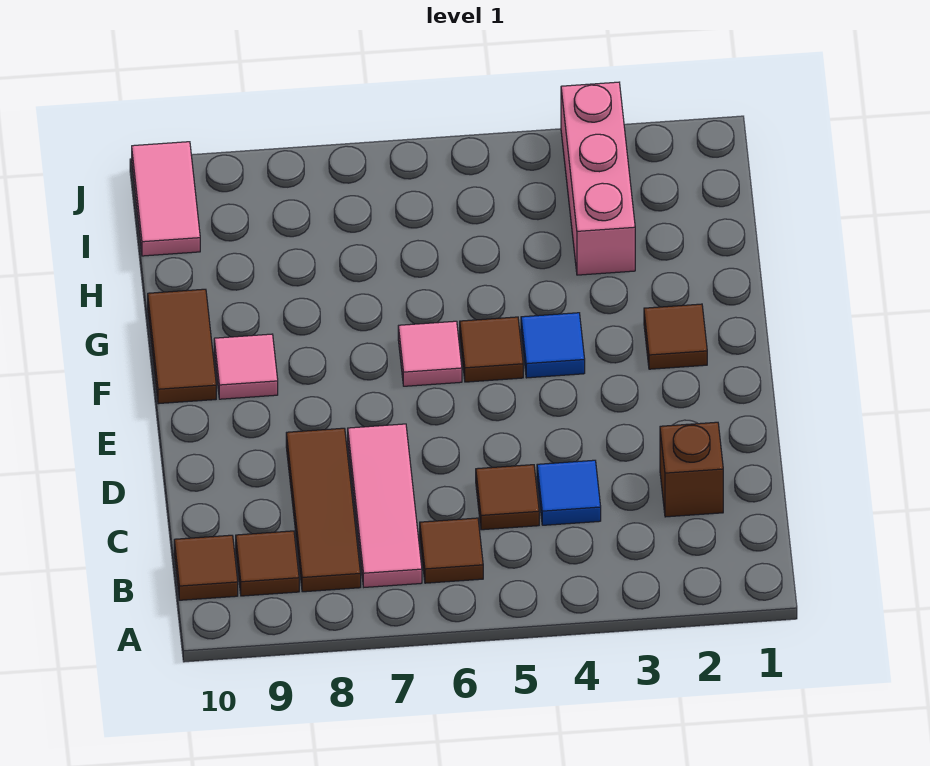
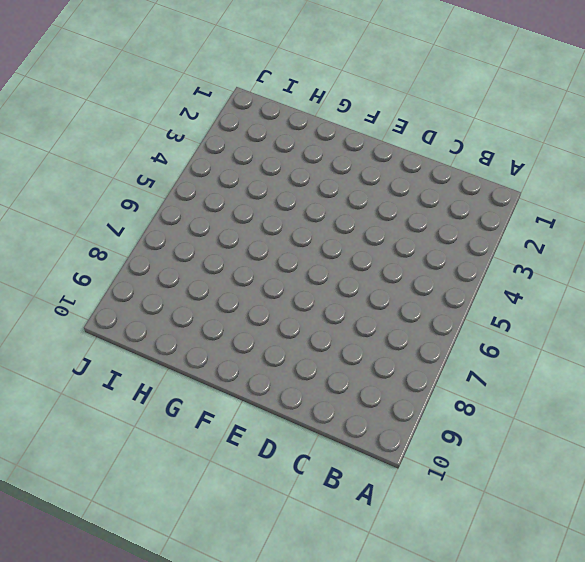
none -> brown tile B6 level 1
none -> pink tile B7:D7 level 1
none -> brown tile B8:D8 level 1

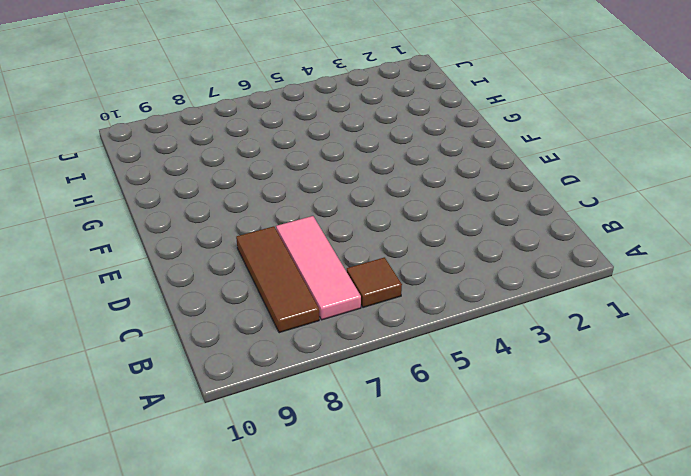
none -> brown tile B9 level 1
none -> brown tile B10 level 1
none -> brown brick C2 level 1

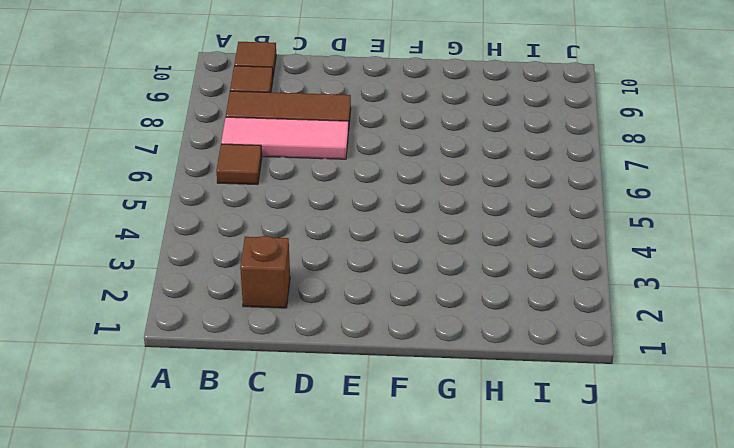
none -> blue tile C4 level 1
none -> brown tile C5 level 1
none -> brown tile F2 level 1

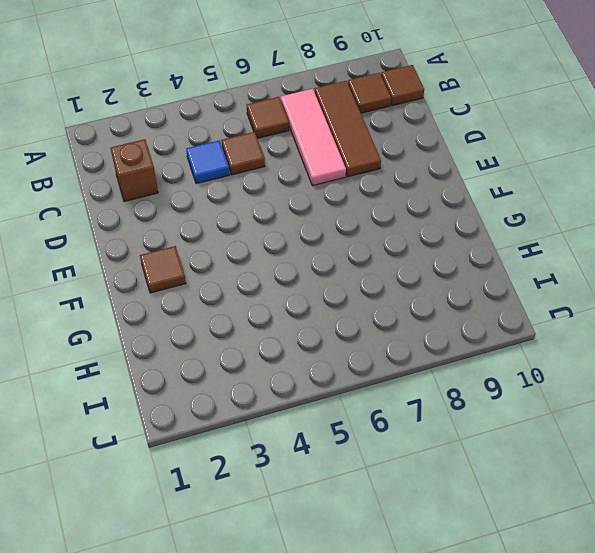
none -> blue tile F4 level 1
none -> brown tile F5 level 1
none -> pink tile F6 level 1

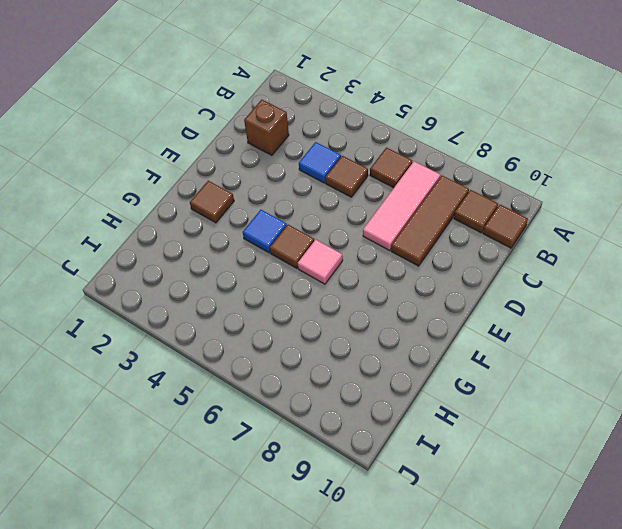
none -> pink tile F9 level 1
none -> brown tile F10:G10 level 1
none -> pink brick H3:J3 level 1

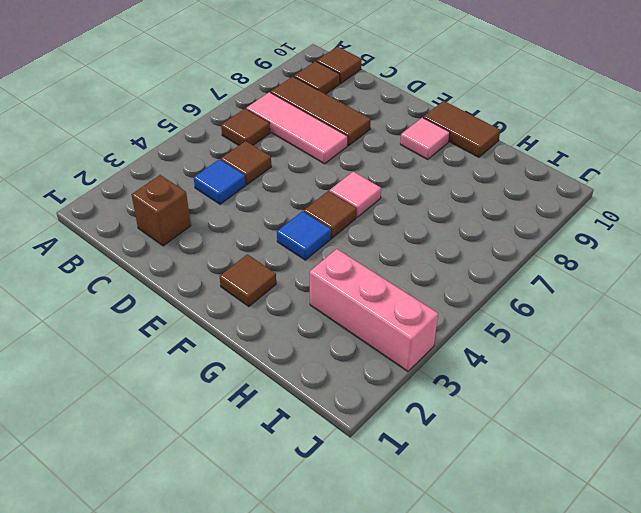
none -> pink tile I10:J10 level 1

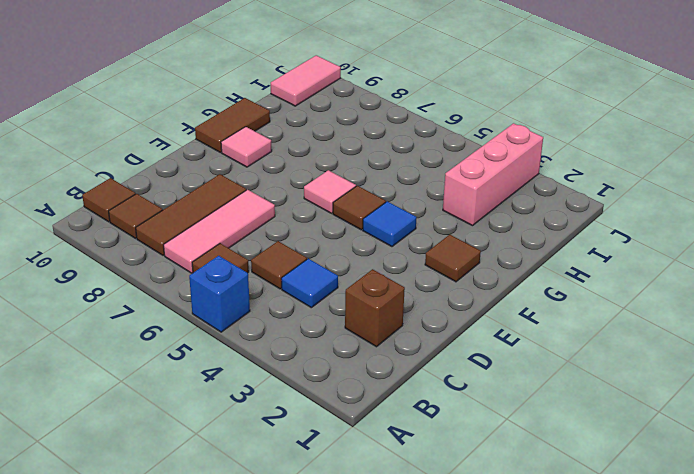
blue brick A5 level 1 -> none

